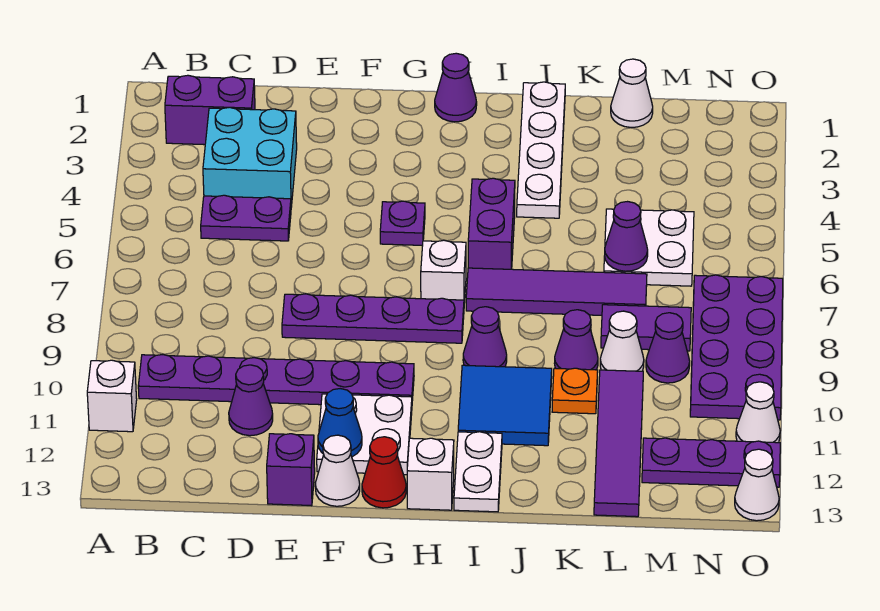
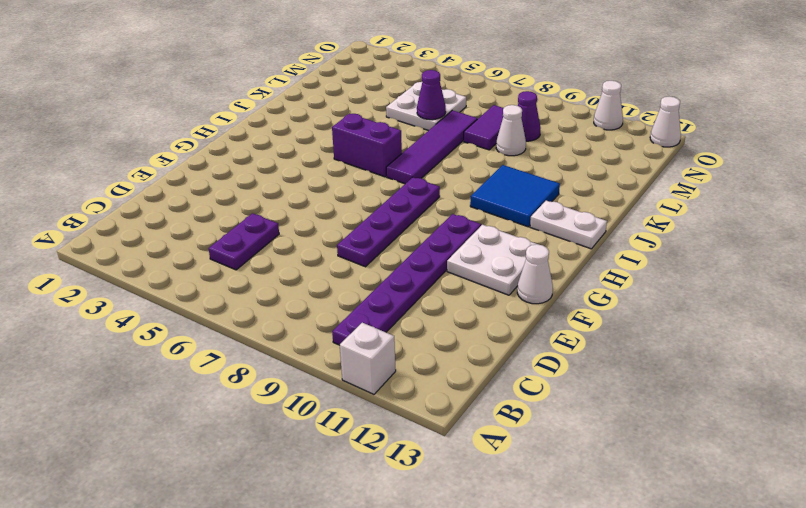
none -> purple brick B2:C2 level 1
none -> cyan brick C3:D4 level 1
none -> purple cone D11 level 1
none -> purple brick E13 level 1

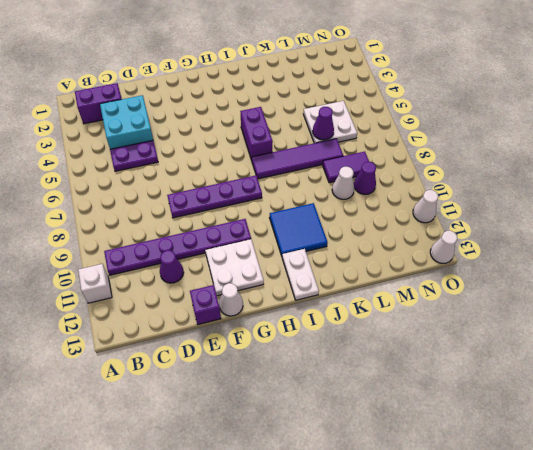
none -> purple plate G5 level 1
none -> red cone G13 level 1
none -> purple cone H1 level 1
none -> white brick H7 level 1

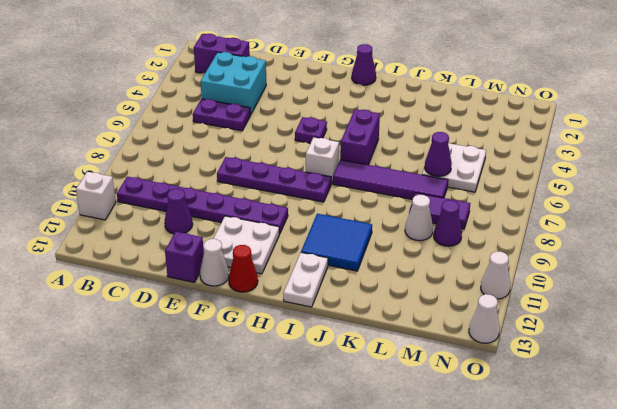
none -> white brick H13 level 1
none -> purple cone I9 level 1
none -> white plate J1:J4 level 1
none -> purple cone K9 level 1

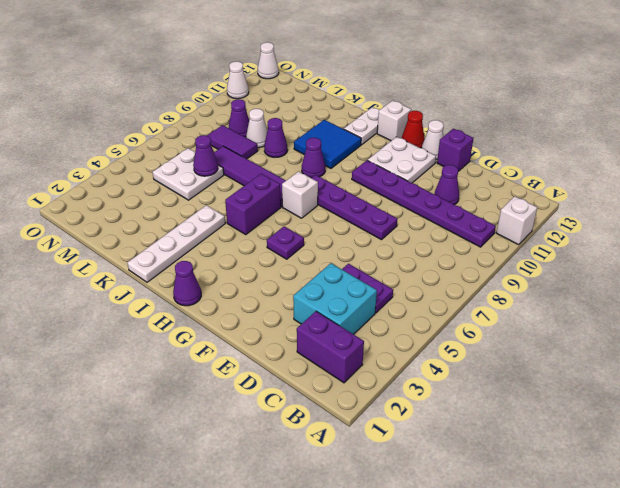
none -> orange plate K10 level 1
none -> white cone L1 level 1
none -> purple tile L10:L13 level 1
none -> purple plate M12:O12 level 1

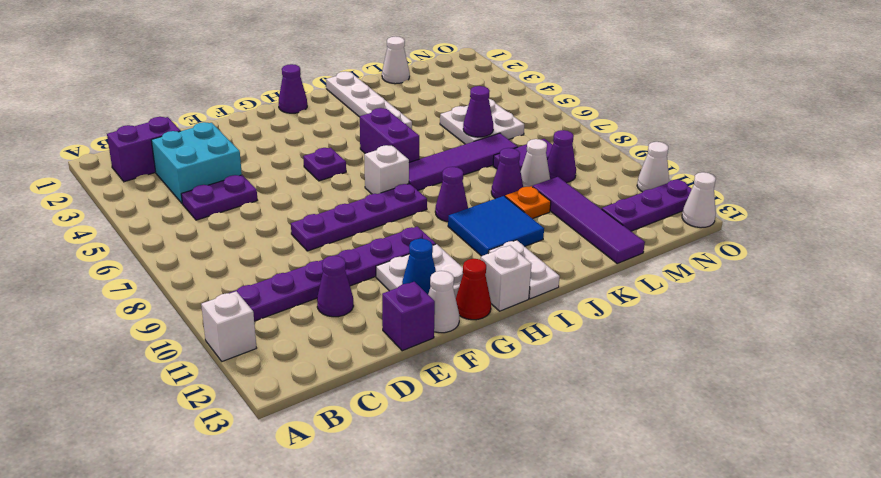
none -> purple plate N7:O10 level 1

